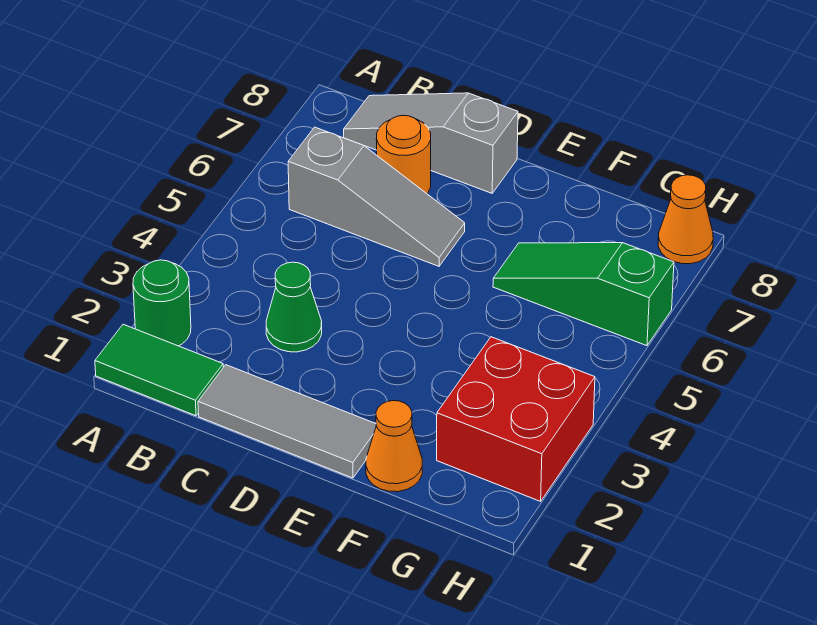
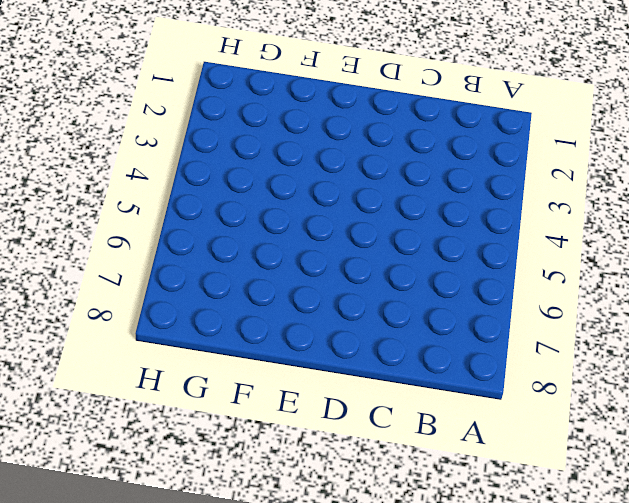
none -> green tile A1:B1 level 1
none -> green round brick A2 level 1

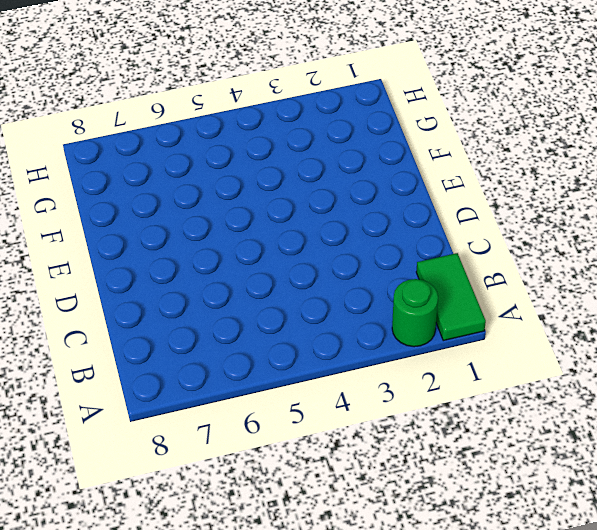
none -> grey slope B6:D6 level 1 top B
none -> grey slope B8:D8 level 1 top D

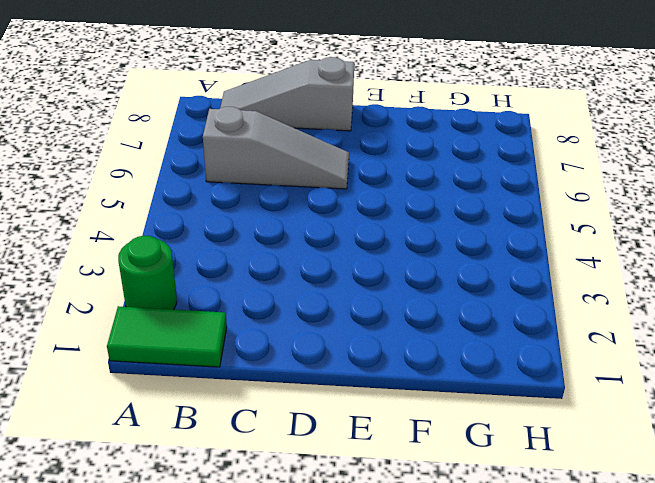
none -> grey tile C1:E1 level 1
none -> green cone C3 level 1

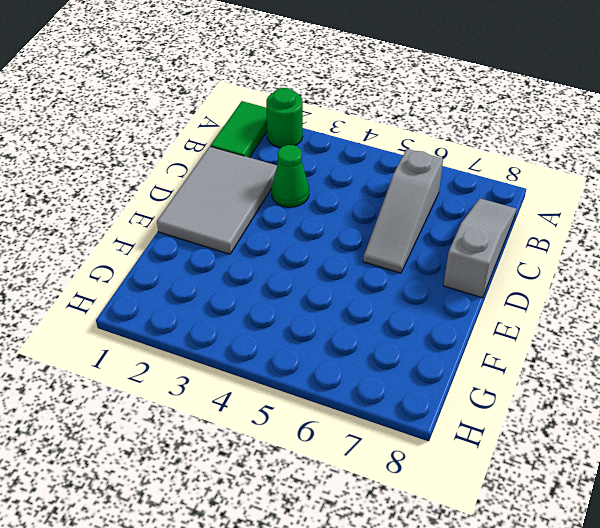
grey tile C1:E2 level 1 -> grey tile C1:E1 level 1
none -> orange round brick C7 level 1
none -> orange cone F1 level 1

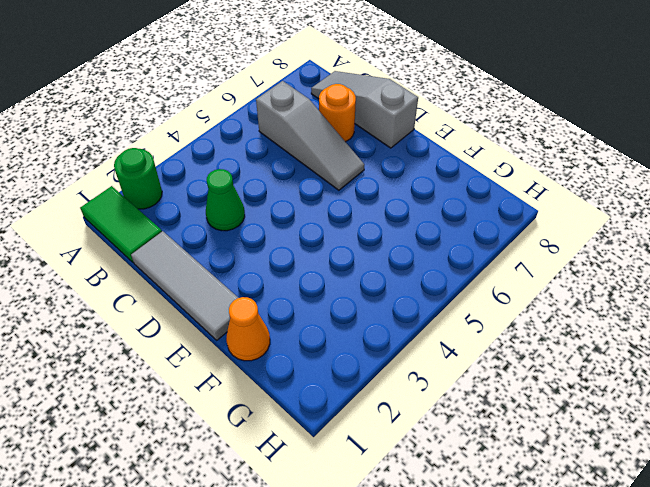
none -> green slope F6:H6 level 1 top H
none -> red brick G2:H3 level 1

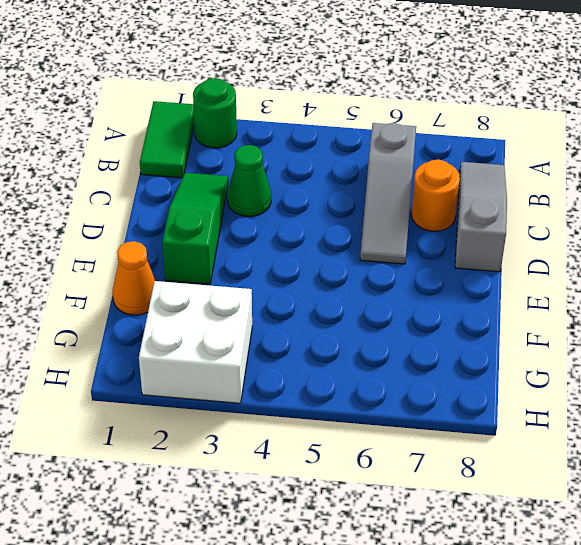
green slope C2:E2 level 1 top E -> green slope F6:H6 level 1 top H
white brick G2:H3 level 1 -> red brick G2:H3 level 1
none -> grey tile C1:E1 level 1
none -> orange cone H8 level 1

